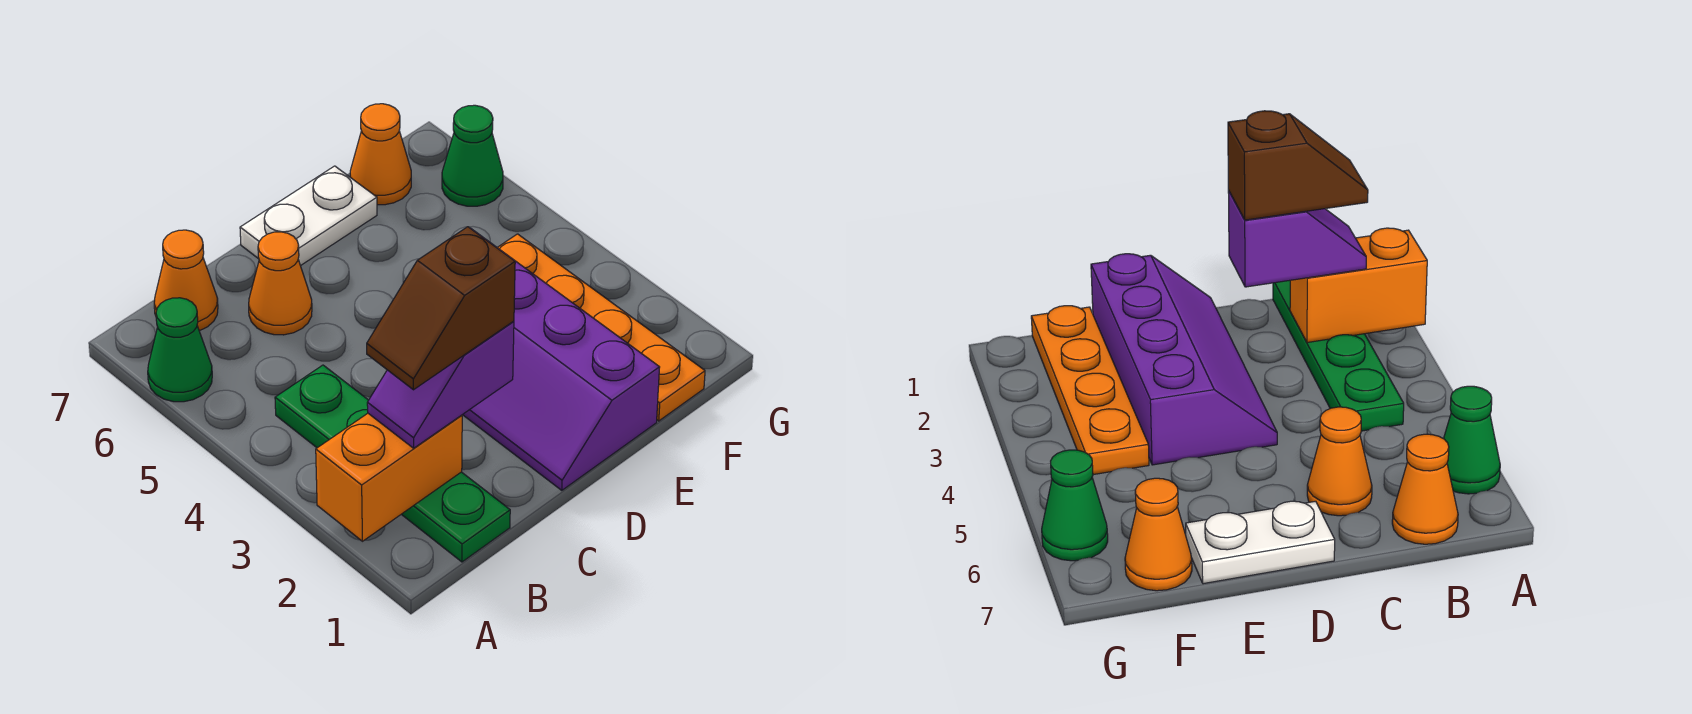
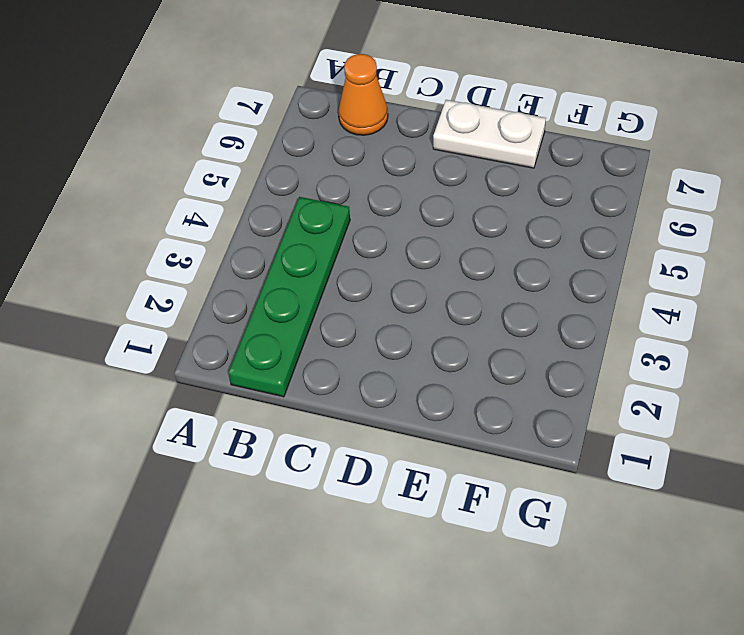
none -> green cone A6 level 1
none -> orange cone C6 level 1
none -> purple slope D1:E4 level 1 top E

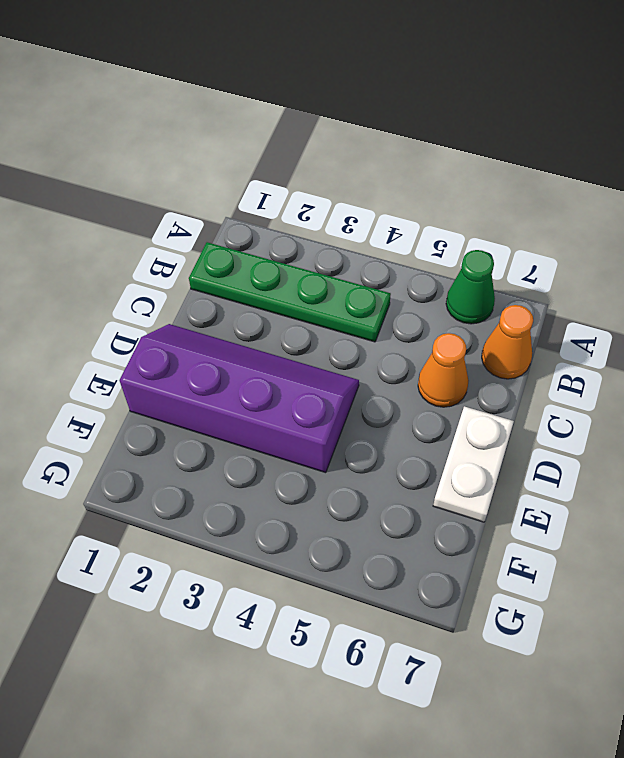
none -> orange plate F1:F4 level 1
none -> orange cone F7 level 1
none -> green cone G6 level 1

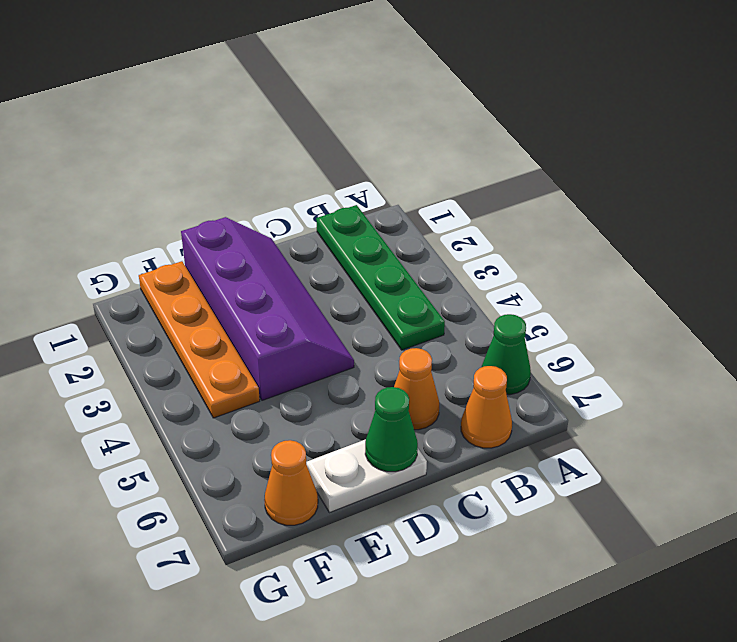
green cone D7 level 2 -> green cone G6 level 1
none -> orange brick A2:B2 level 2
none -> purple slope B2:C2 level 3 top C
none -> brown slope B2:C2 level 4 top C

